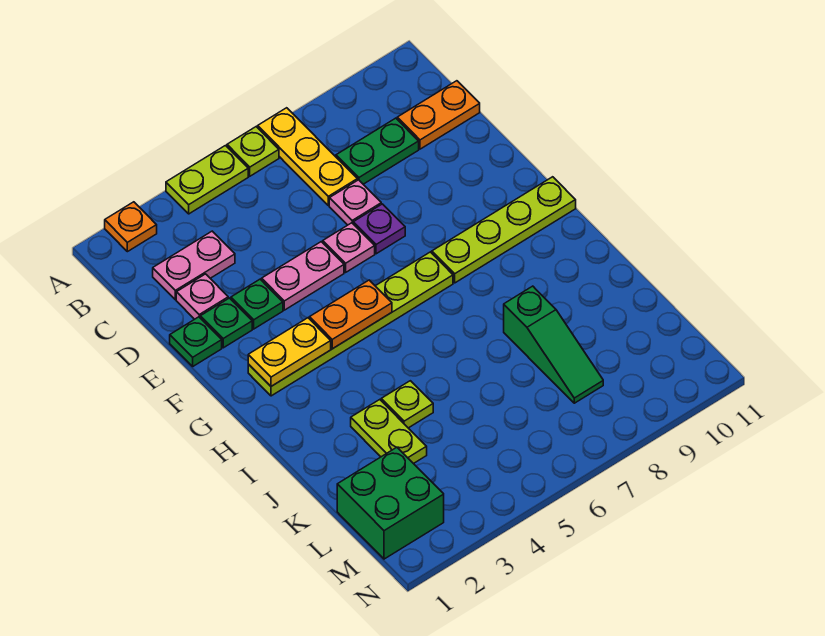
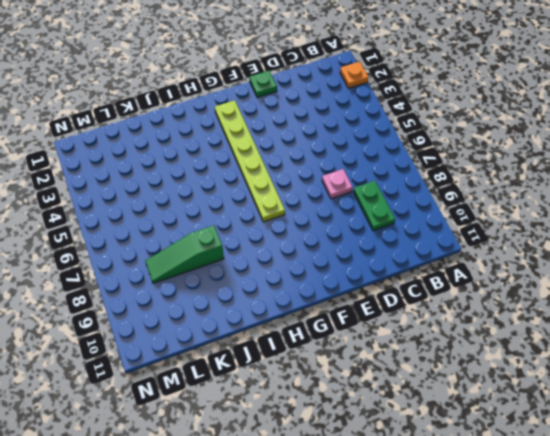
none -> lime plate A4:A5 level 1
none -> lime plate A6 level 1
none -> yellow plate A7:C7 level 1

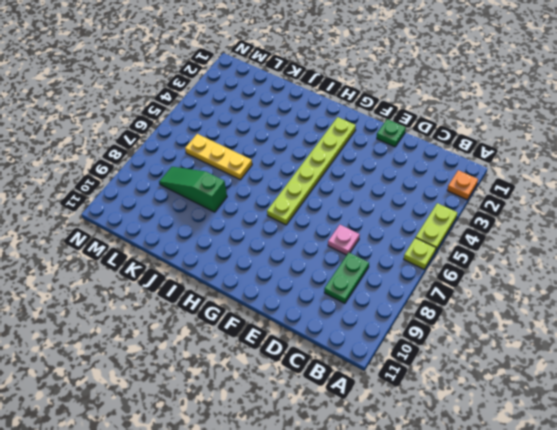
yellow plate J6:L6 level 1 -> yellow plate A7:C7 level 1
none -> pink plate C2:C3 level 1
none -> orange plate C10:C11 level 1
none -> pink plate D2 level 1

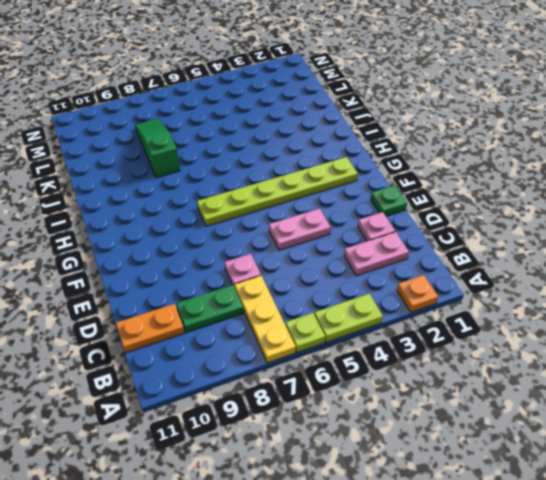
none -> green plate E2 level 1
none -> green plate E3 level 1
none -> pink plate E6 level 1

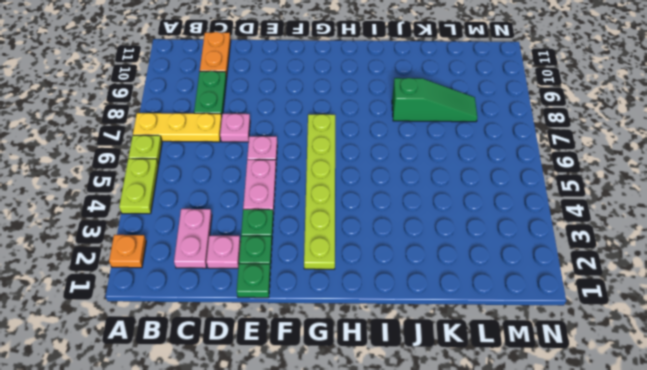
none -> purple plate E7 level 1
none -> lime plate G8:G11 level 1
none -> lime plate J3:K3 level 1

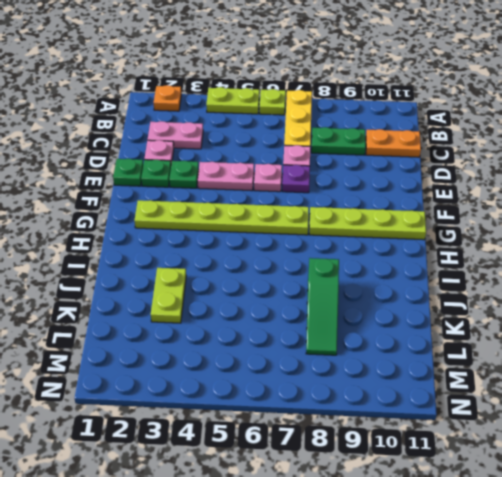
none -> lime plate J4 level 1
none -> green brick L1:M2 level 1
none -> yellow plate G2:G3 level 2

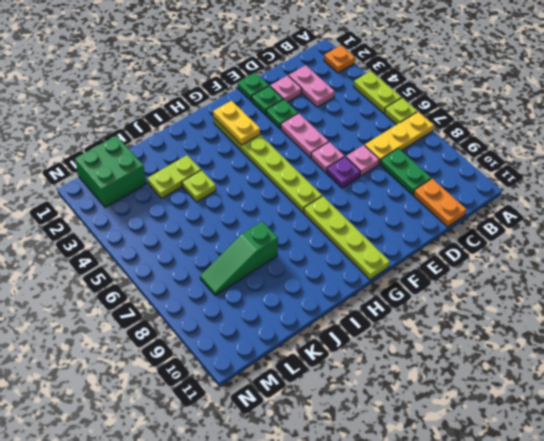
none -> orange plate G4:G5 level 2

